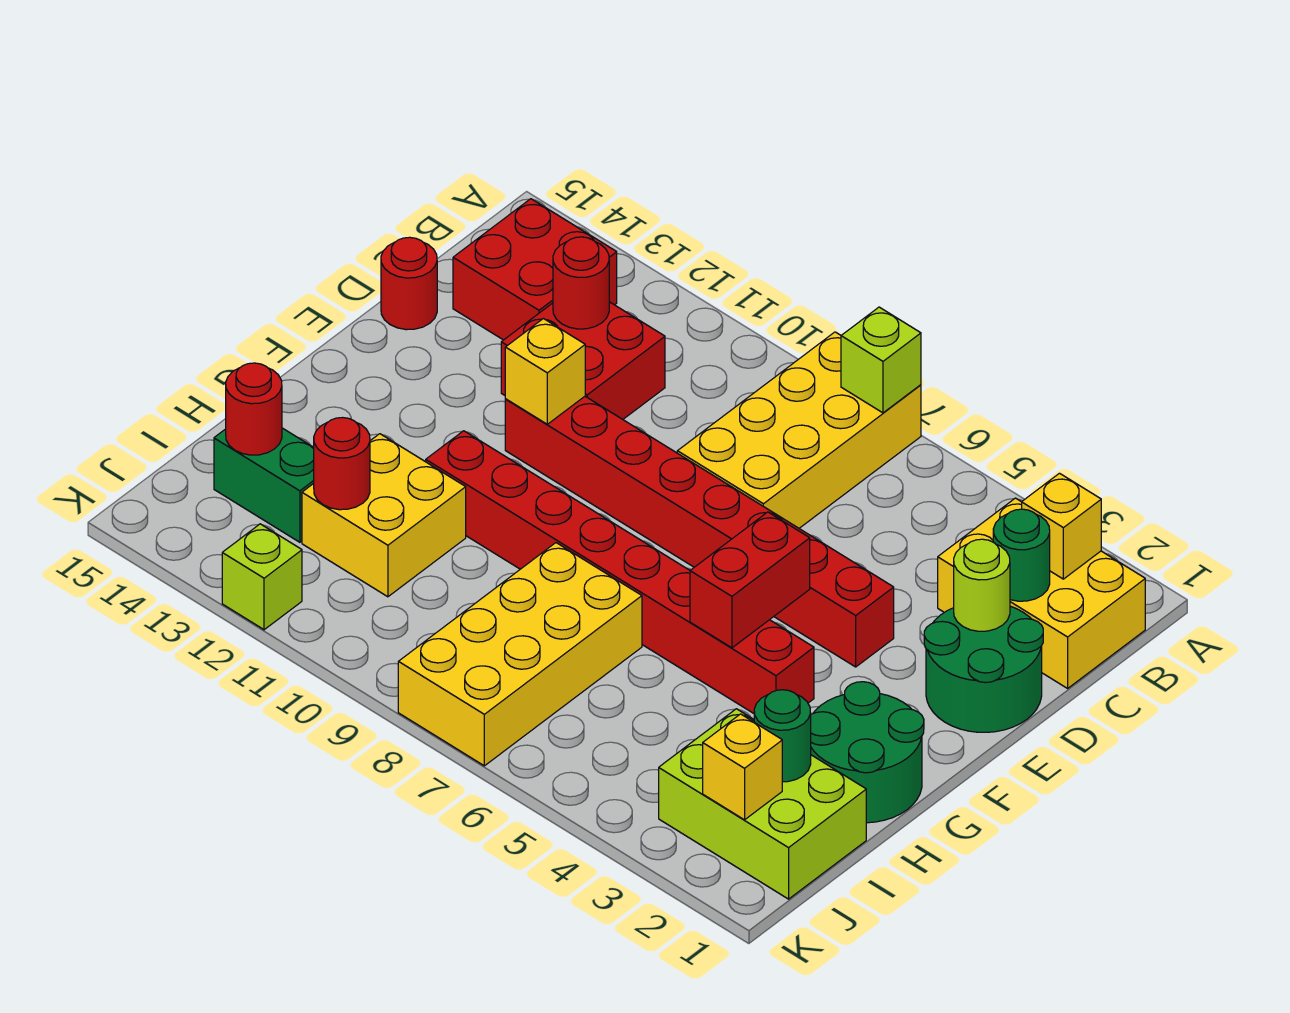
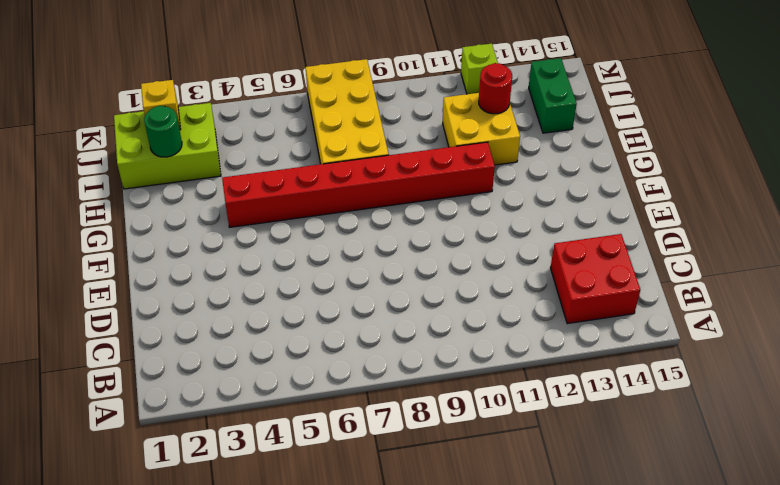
green brick I14:J14 level 1 -> green brick I13:I14 level 1
none -> yellow brick A7:D8 level 1
none -> yellow brick B1:C3 level 1
none -> red brick C11:D12 level 1

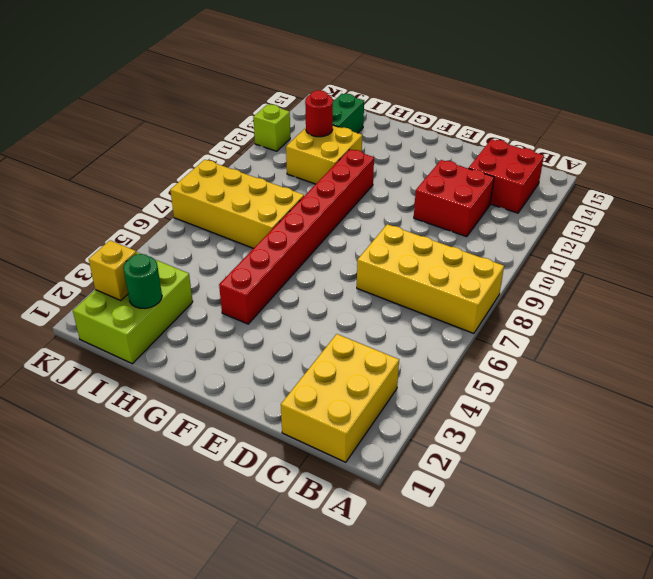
none -> green round brick D1:E2 level 1
none -> red round brick D15 level 1
none -> red brick E4:E11 level 1

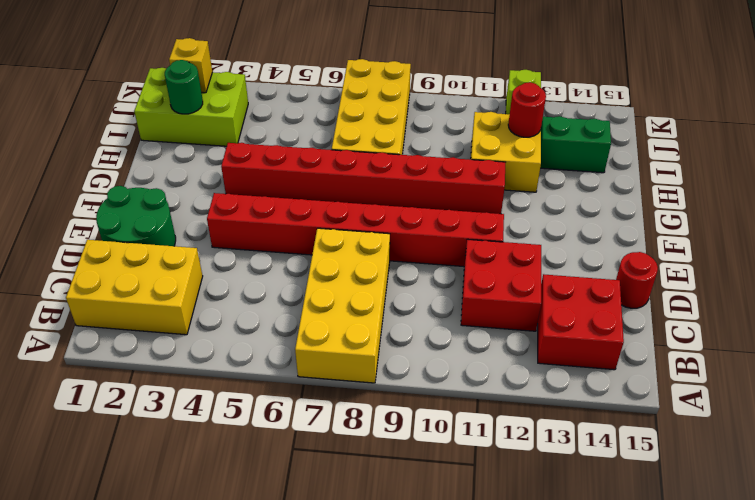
none -> green round brick G1:H2 level 1
none -> lime brick A7 level 2
none -> yellow brick B2 level 2

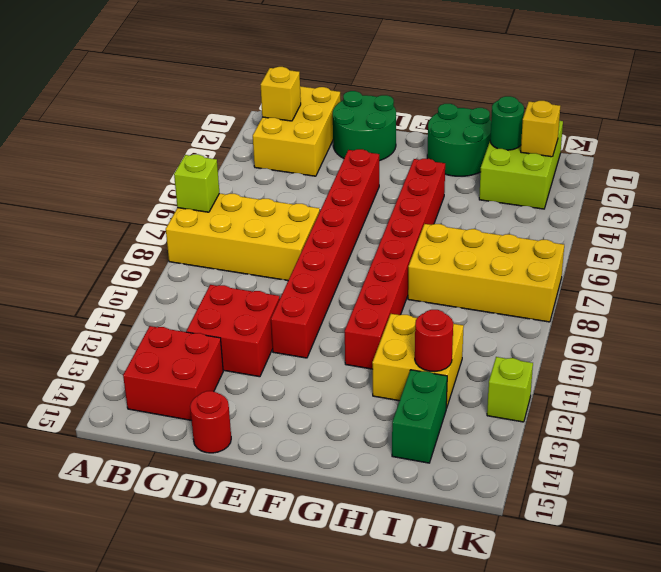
none -> green round brick C2 level 2
none -> red round brick C12 level 2
none -> lime round brick D2 level 2

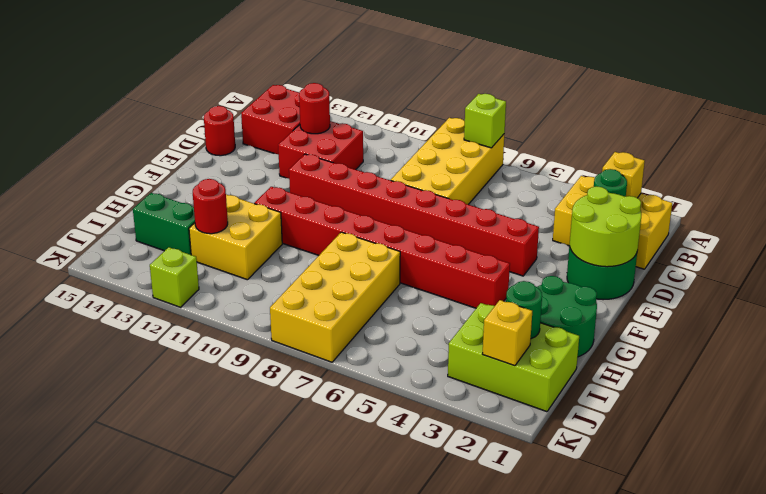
lime round brick D1:E2 level 2 -> lime round brick D2 level 2
none -> yellow brick E11 level 2
none -> red brick F5:G5 level 2
none -> red round brick I14 level 2

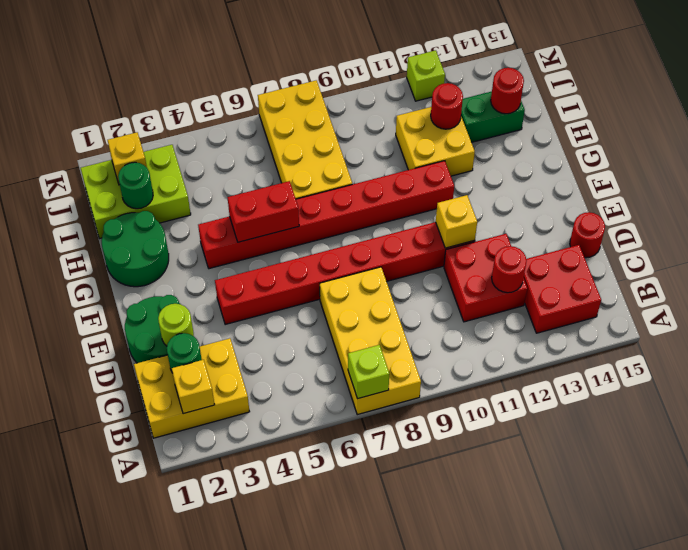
red brick G5:G6 level 2 -> red brick F5:G5 level 2

